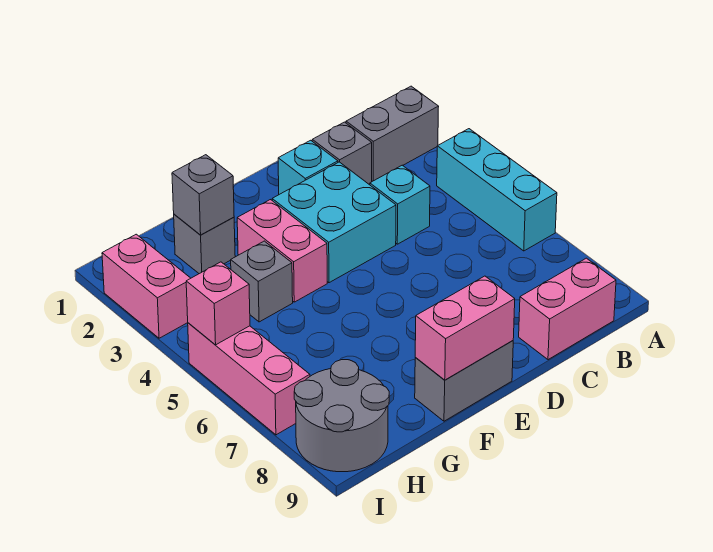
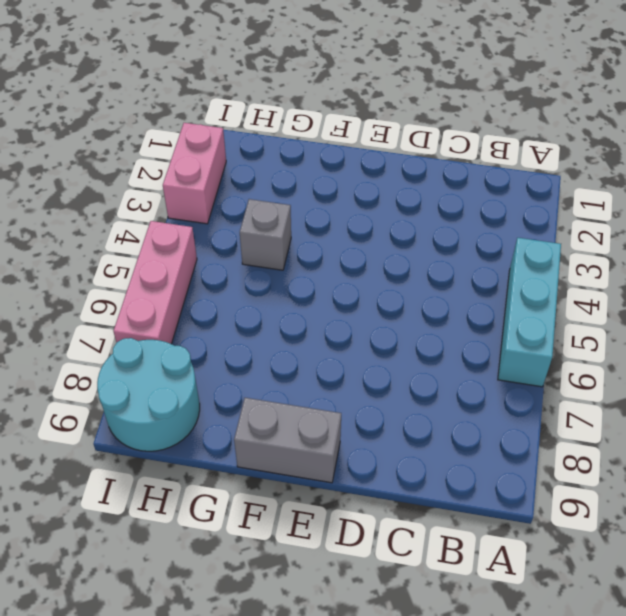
cyan round brick H8:I9 level 1 -> grey round brick H8:I9 level 1
none -> grey brick A2:B2 level 1
none -> pink brick B9:C9 level 1
none -> grey brick C2 level 1

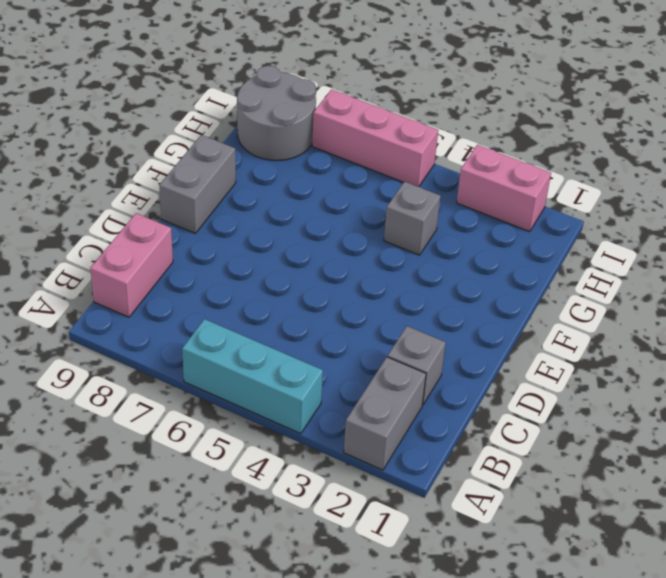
none -> cyan brick C4 level 1
none -> cyan brick D2 level 1
none -> cyan brick D3:E4 level 1

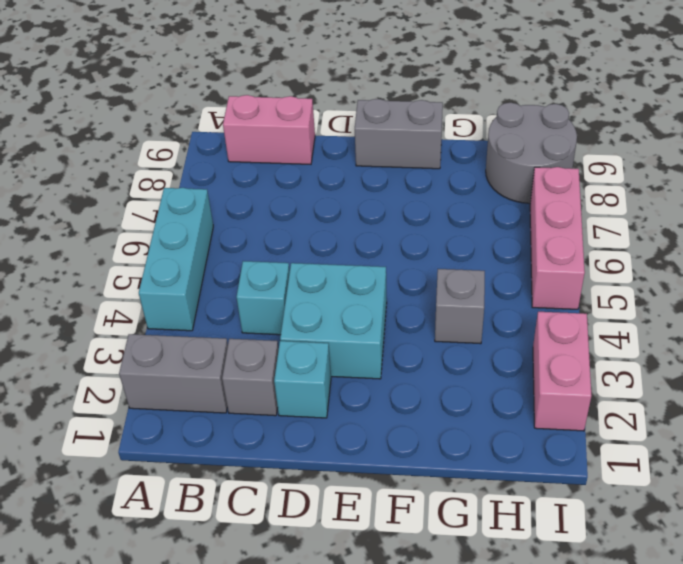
none -> pink brick F3:F4 level 1
none -> grey brick G2 level 1
none -> pink brick E9:F9 level 2

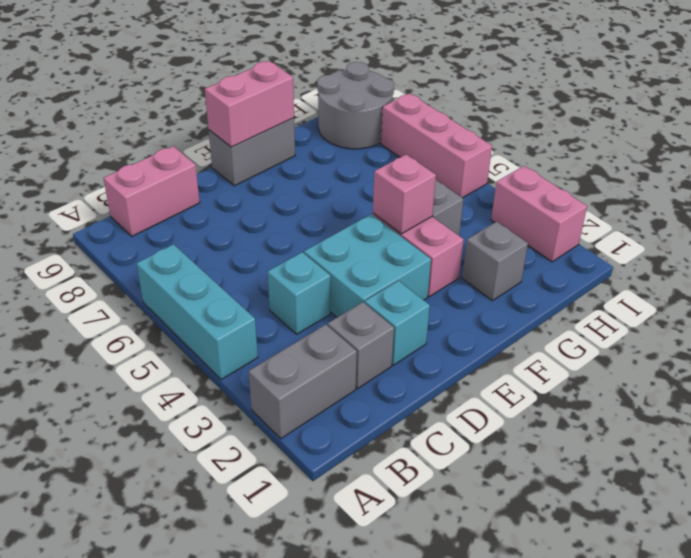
pink brick F4 level 2 -> pink brick I5 level 2
none -> grey brick G2 level 2

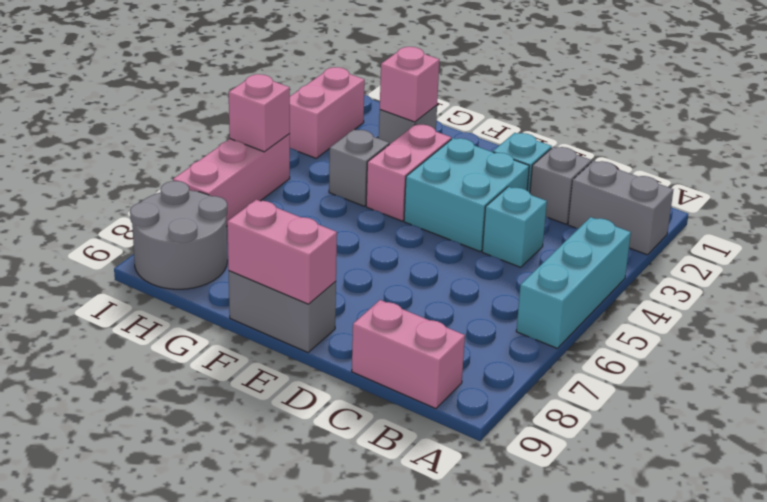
pink brick G2 level 2 -> grey brick G2 level 2

